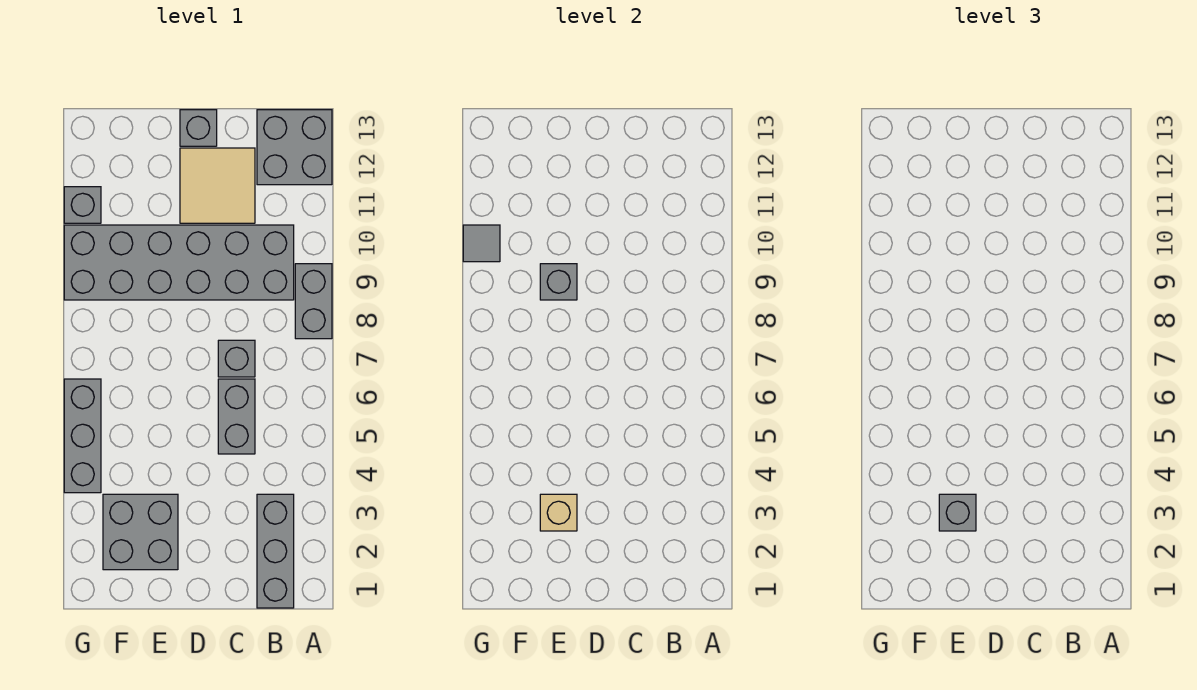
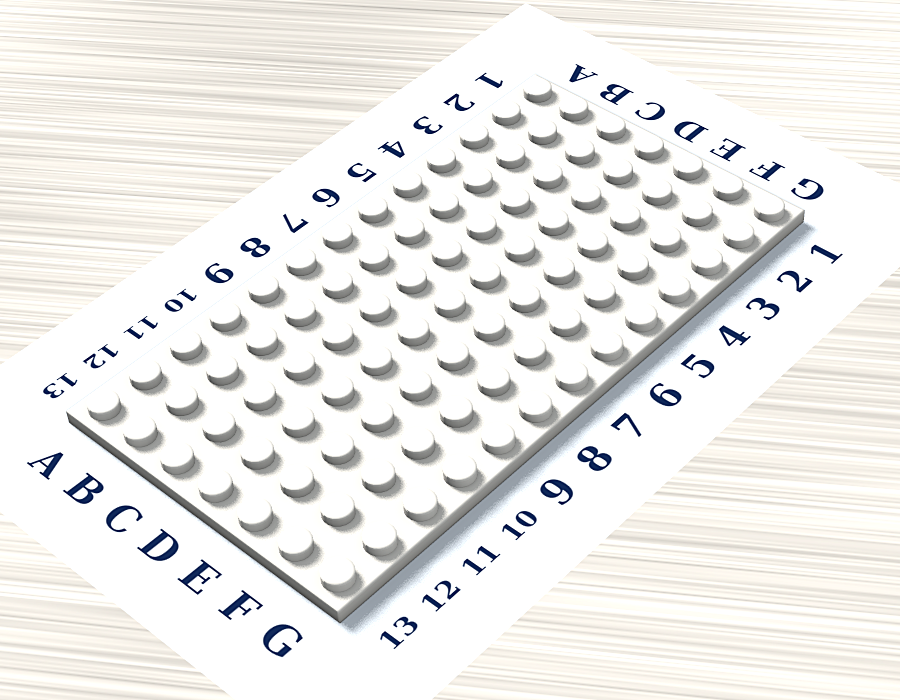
none -> grey brick A8:A9 level 1
none -> grey brick A12:B13 level 1
none -> grey brick B1:B3 level 1

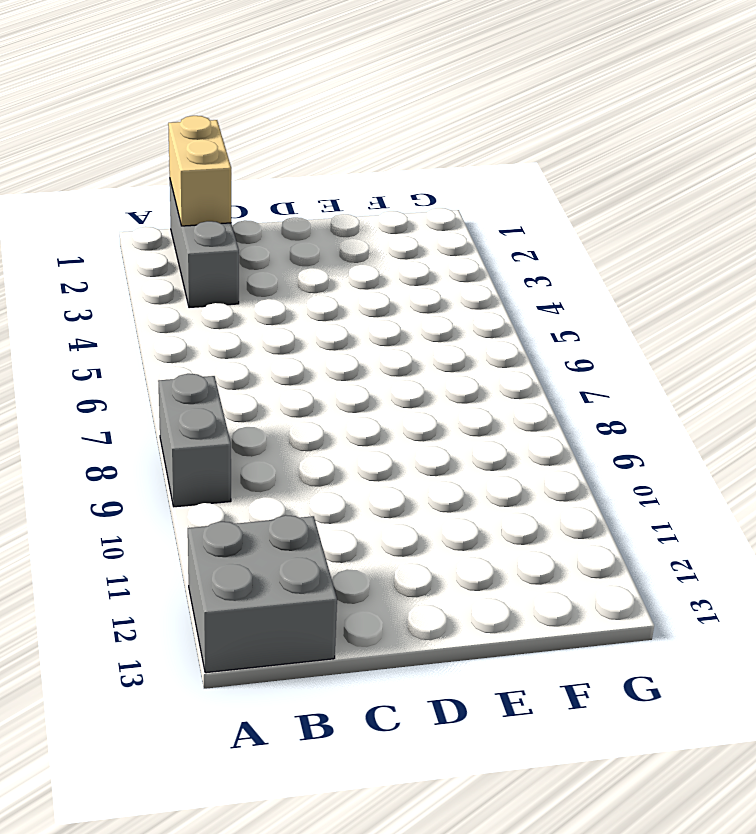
tan brick B1:B2 level 2 -> none
none -> grey brick B9:G10 level 1
none -> grey brick C5:C6 level 1
none -> grey brick C7 level 1

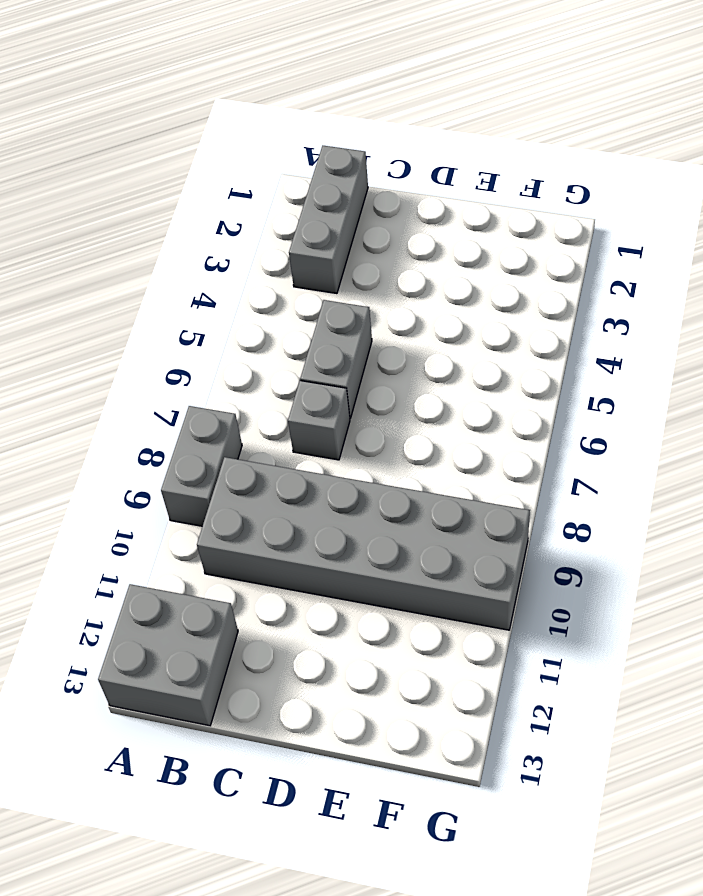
none -> tan tile C11:D12 level 1
none -> grey brick D13 level 1
none -> grey brick E2:F3 level 1

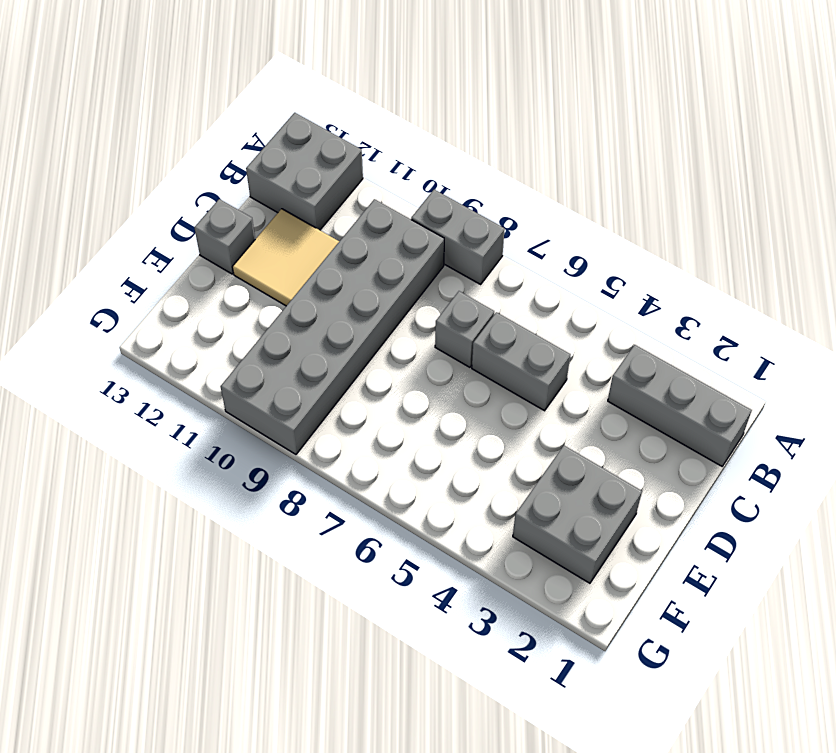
none -> grey brick G4:G6 level 1
none -> grey brick G11 level 1
none -> tan brick E3 level 2

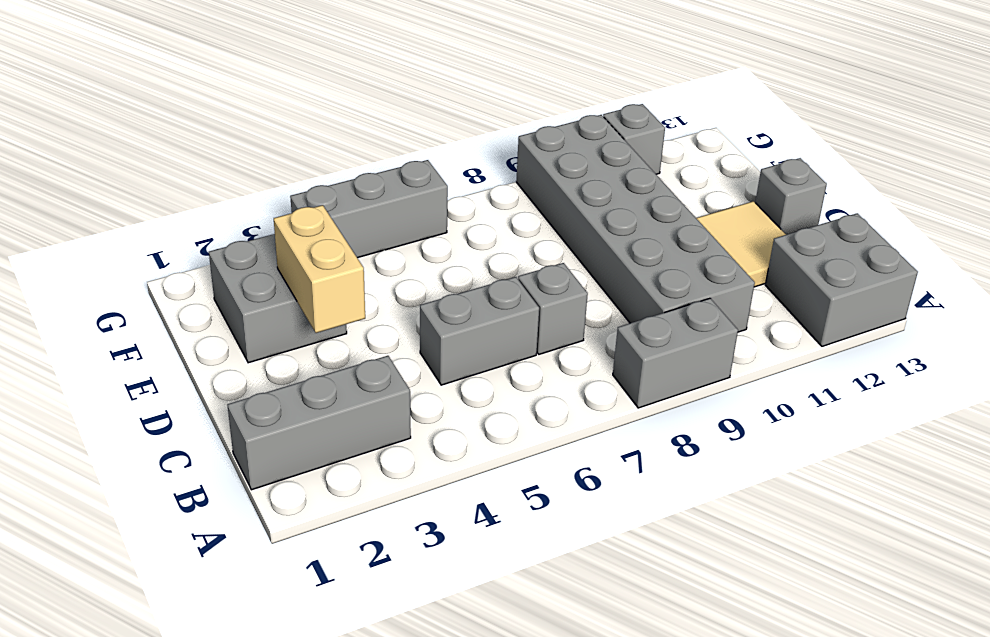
tan brick D3:E3 level 2 -> tan brick E3 level 2
none -> grey brick E9 level 2
none -> grey tile G10 level 2
none -> grey brick E3 level 3

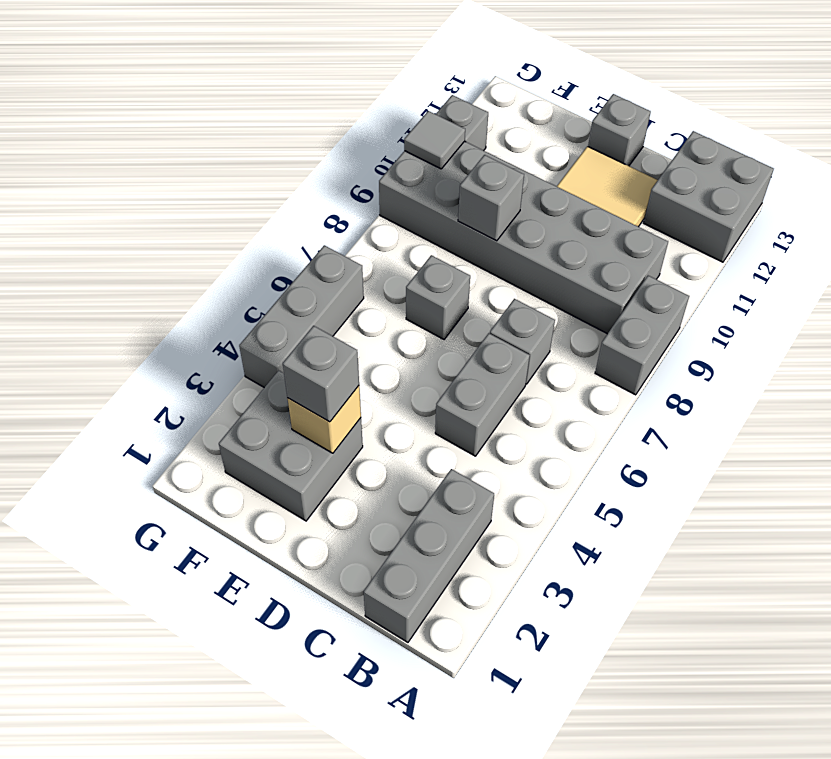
grey brick E7 level 1 -> none

